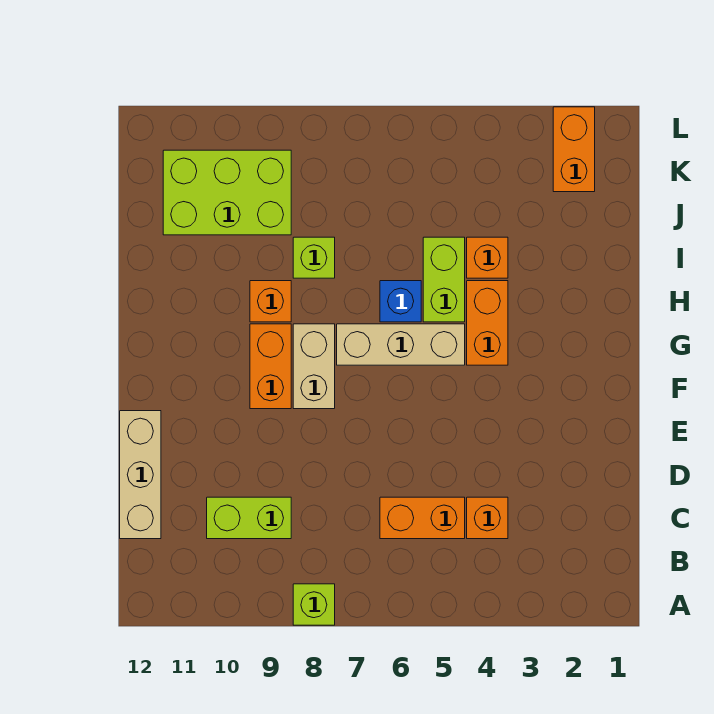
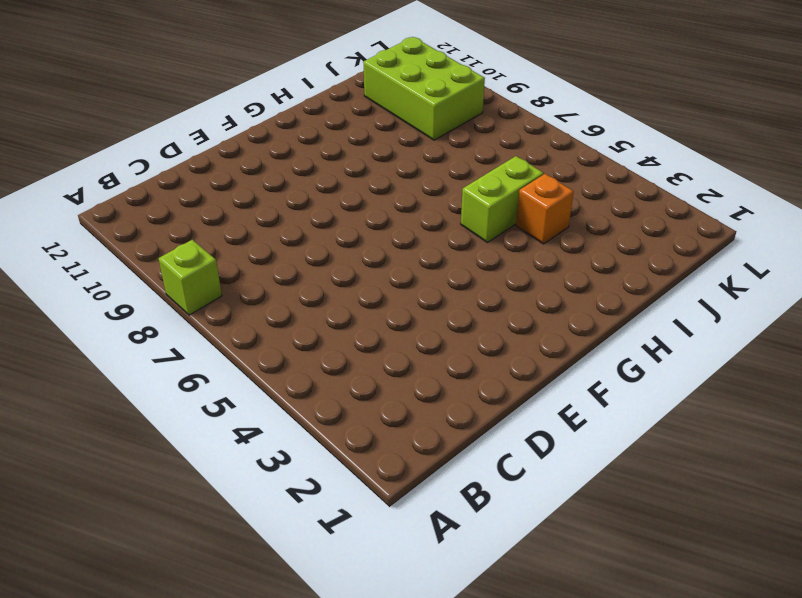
none -> orange brick C4 level 1
none -> orange brick C5:C6 level 1
none -> lime brick C9:C10 level 1

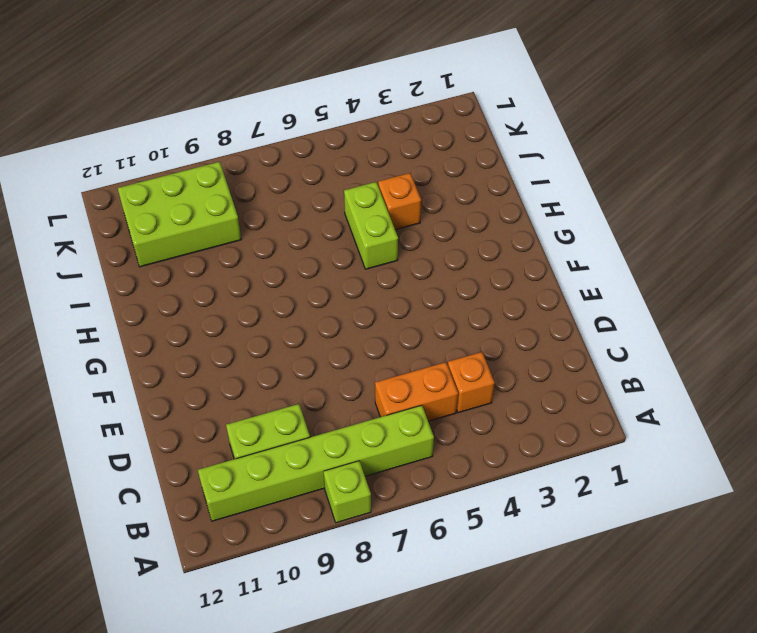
lime brick B6:B11 level 1 -> none
none -> tan brick C12:E12 level 1
none -> tan brick F8:G8 level 1
none -> orange brick F9:G9 level 1

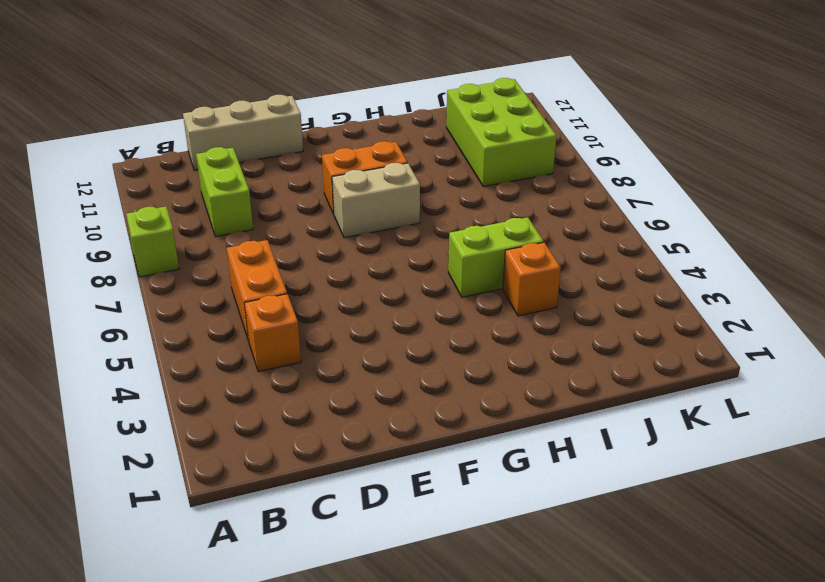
none -> orange brick G4:H4 level 1
none -> tan brick G5:G7 level 1
none -> blue brick H6 level 1

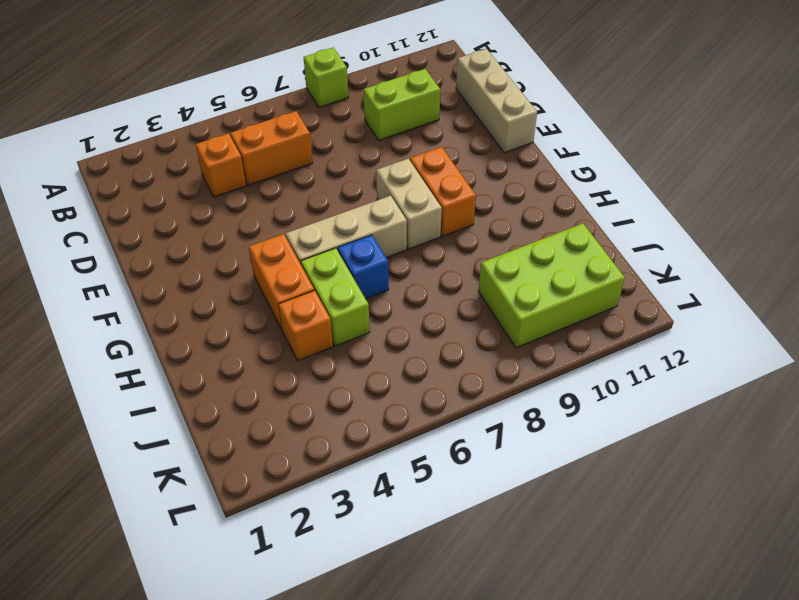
none -> orange brick H9 level 1
none -> lime brick I8 level 1
none -> orange brick K2:L2 level 1

